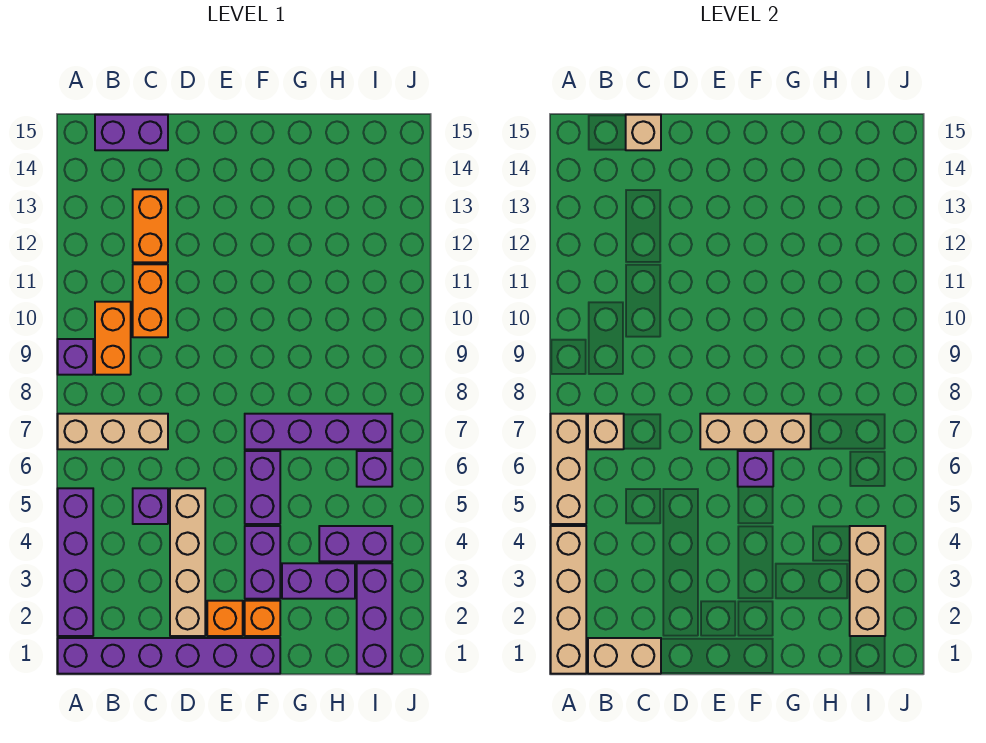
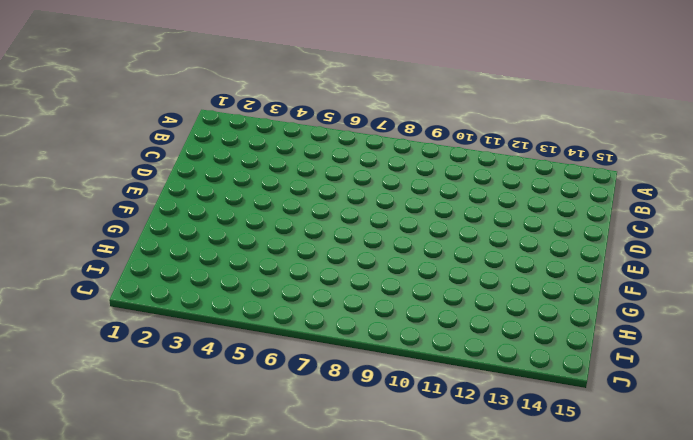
none -> purple brick A1:F1 level 1
none -> purple brick A2:A5 level 1
none -> tan brick A7:C7 level 1

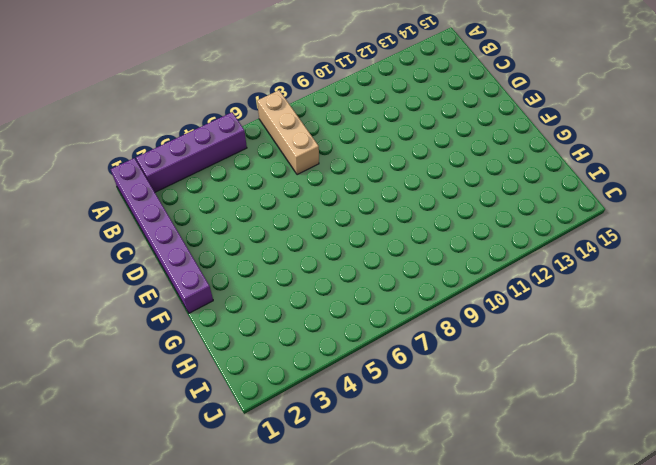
none -> purple brick A9 level 1
none -> orange brick B9:B10 level 1
none -> purple brick B15:C15 level 1

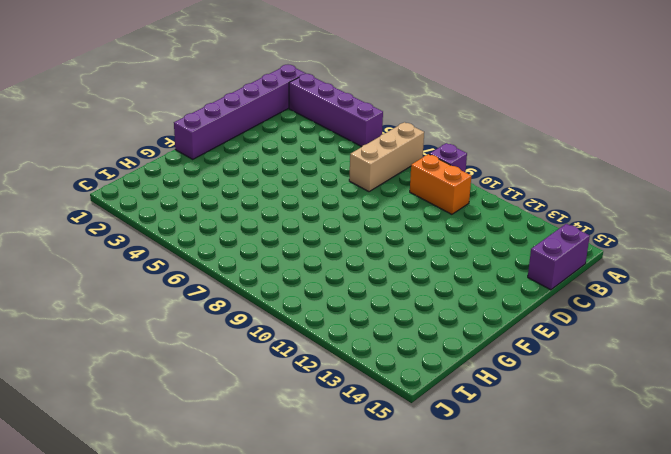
none -> purple brick C5 level 1
none -> orange brick C10:C11 level 1
none -> orange brick C12:C13 level 1

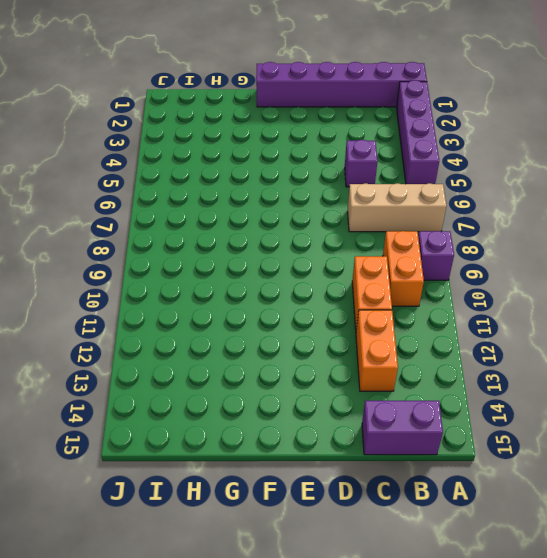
none -> tan brick D2:D5 level 1
none -> orange brick E2 level 1
none -> orange brick F2 level 1

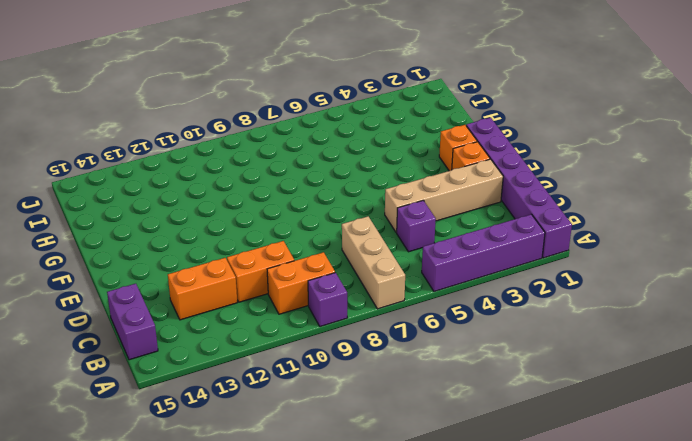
none -> purple brick F3:F4 level 1
none -> purple brick F5:F6 level 1
none -> purple brick F7:I7 level 1

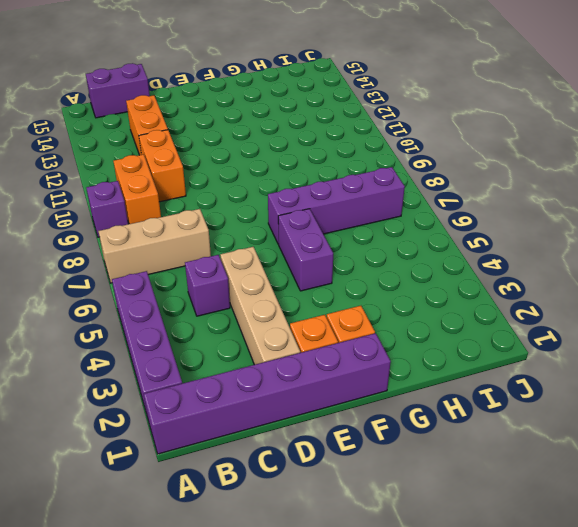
none -> purple brick F3:F4 level 1
none -> purple brick G3:H3 level 1
none -> purple brick H4:I4 level 1

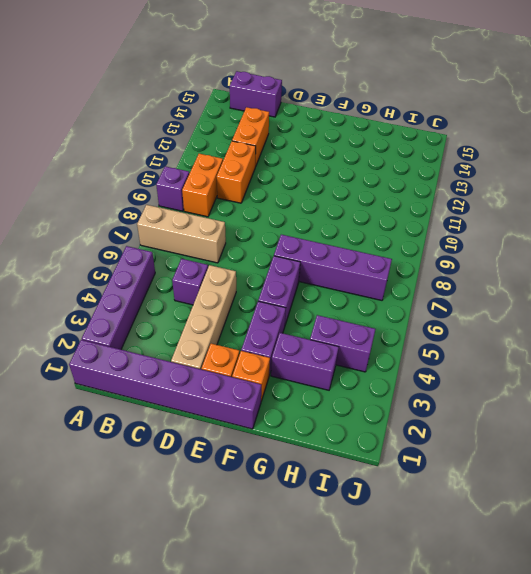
none -> purple brick I1:I3 level 1
none -> purple brick I6 level 1
none -> tan brick A1:A4 level 2

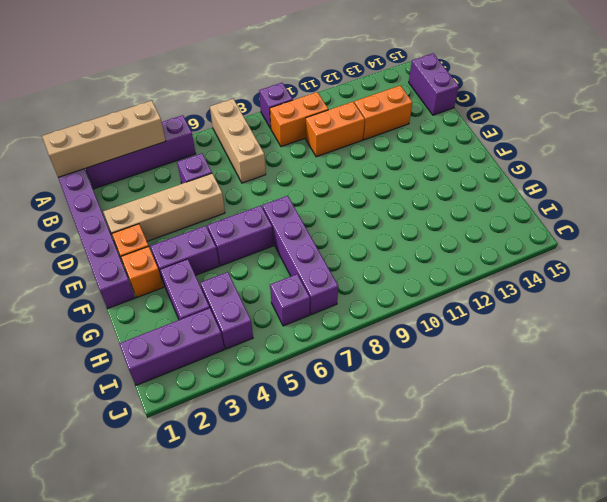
none -> tan brick A5:A7 level 2
none -> tan brick B1:C1 level 2
none -> tan brick B7 level 2

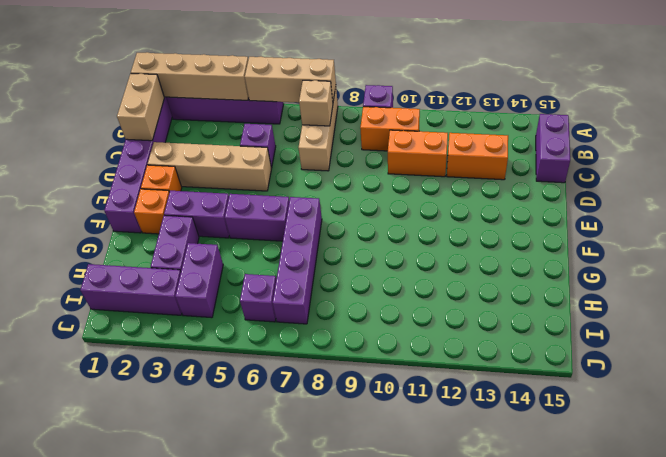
none -> tan brick C15 level 2
none -> tan brick E7:G7 level 2
none -> purple brick F6 level 2

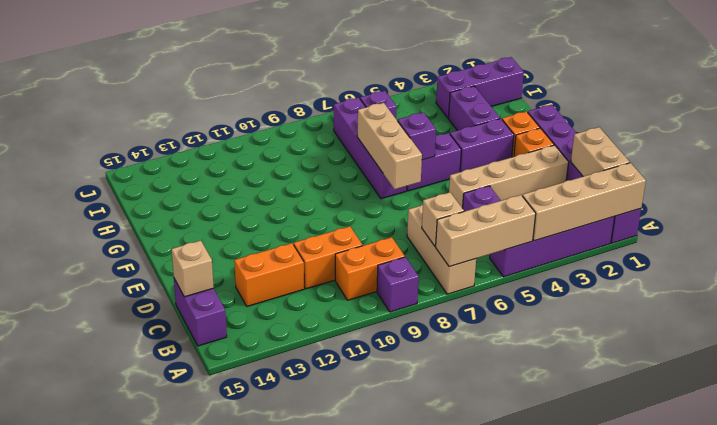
none -> purple brick H4:I4 level 1
none -> tan brick I2:I4 level 2

